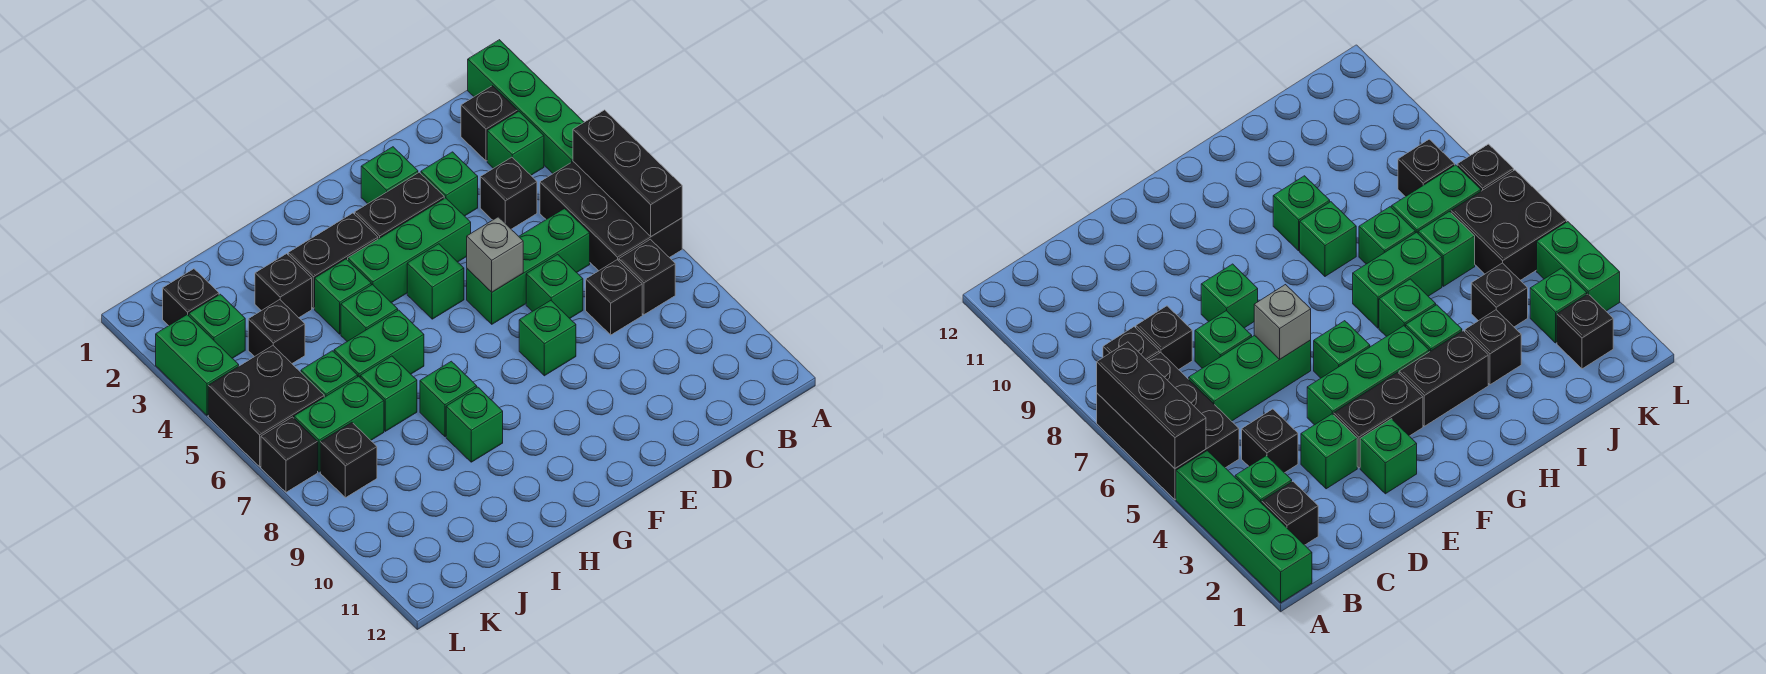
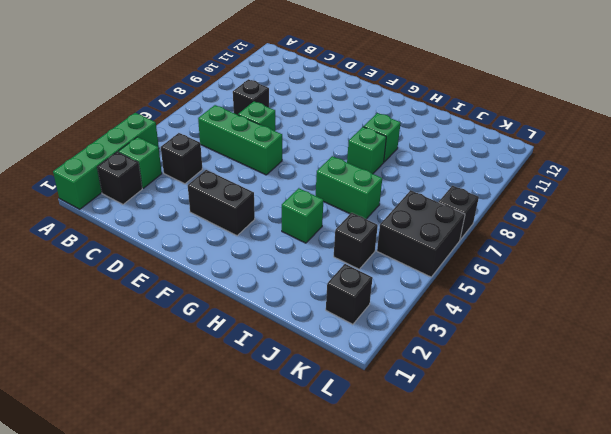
none -> black brick A5:B7 level 1
none -> black brick B8 level 1
none -> green brick D3 level 1
none -> green brick E2 level 1

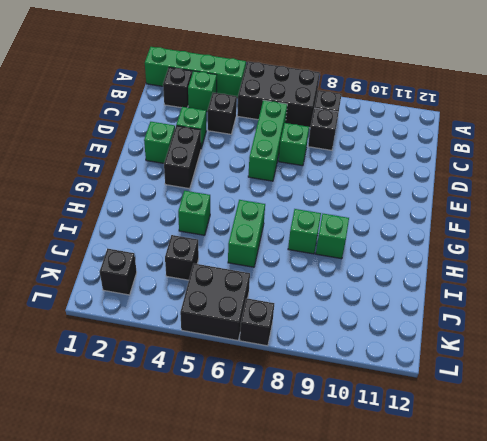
none -> green brick E4:G4 level 1
none -> green brick E8 level 1
none -> green brick F5 level 1
none -> black brick G3:H3 level 1

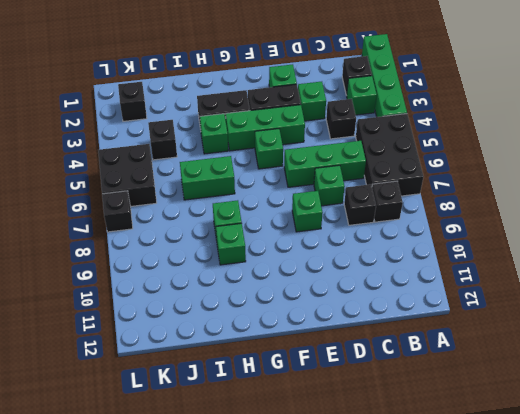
none -> green brick H5 level 1
none -> black brick I3 level 1
none -> green brick I7 level 1
none -> green brick J6 level 1

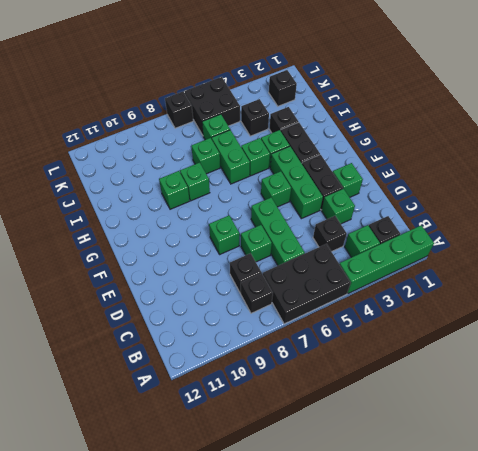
none -> green brick J7:K7 level 1
none -> green brick K3 level 1
none -> black brick K8 level 1
none -> green brick L3:L4 level 1

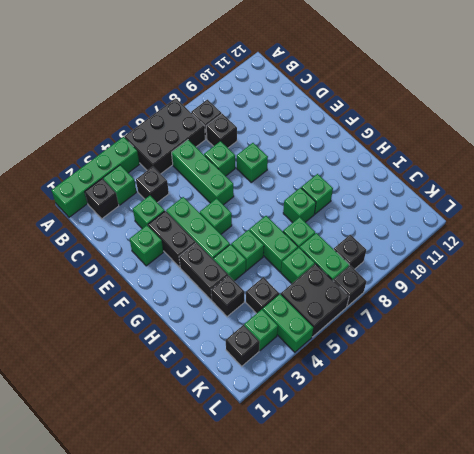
green brick K4:L4 level 1 -> green brick L3:L4 level 1
none -> black brick A5:A7 level 2
none -> grey brick E6 level 2

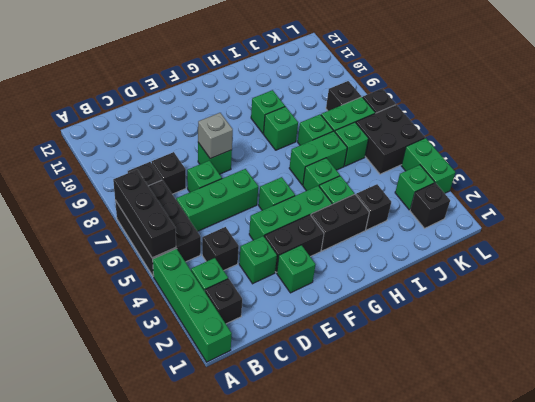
grey brick E8 level 2 -> grey brick E6 level 2
none -> black brick J4 level 1

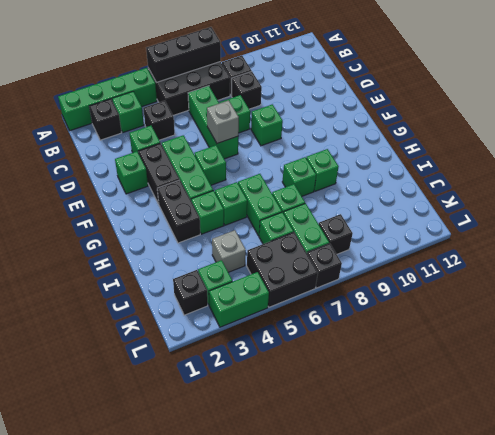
grey brick J4 level 1 -> black brick J4 level 1
none -> black brick I3 level 1

